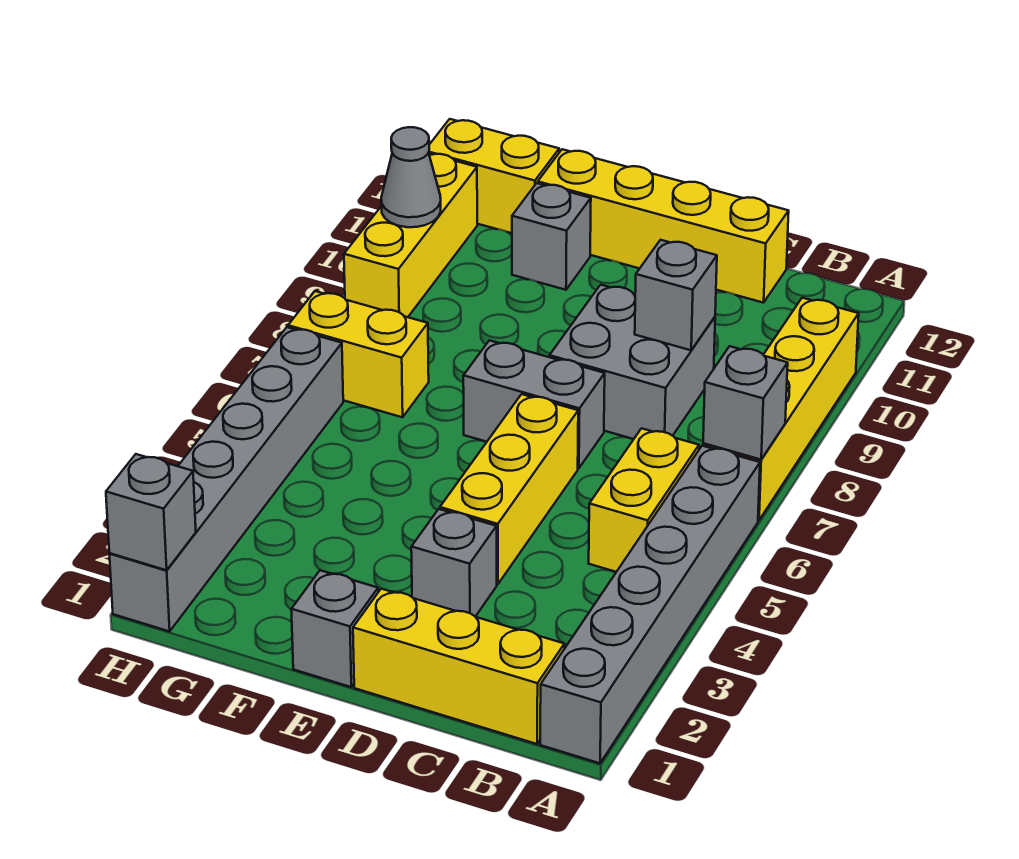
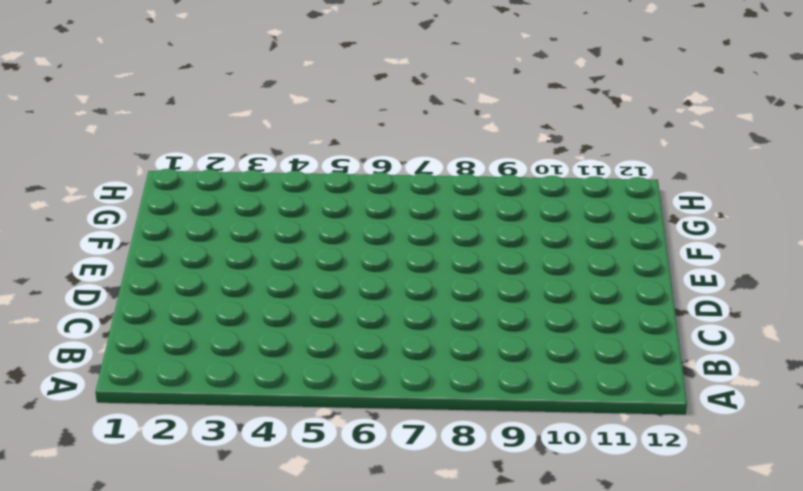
none -> grey brick A1:A6 level 1
none -> yellow brick A7:A10 level 1
none -> yellow brick B1:D1 level 1

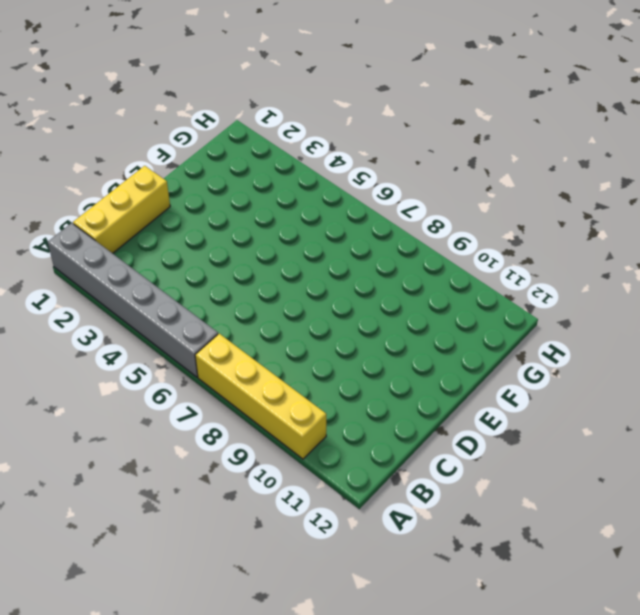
none -> yellow brick B5:B6 level 1
none -> grey brick C8:D9 level 1
none -> yellow brick C12:F12 level 1

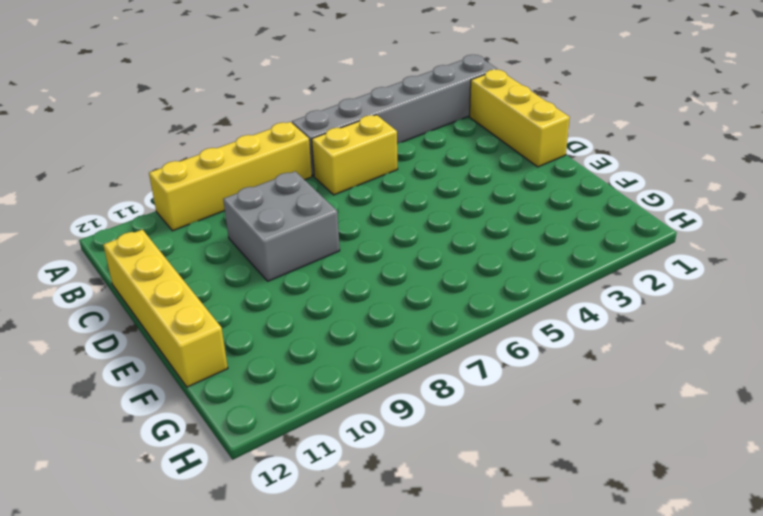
none -> grey brick D3 level 1
none -> yellow brick D4:D6 level 1
none -> grey brick D7:E7 level 1

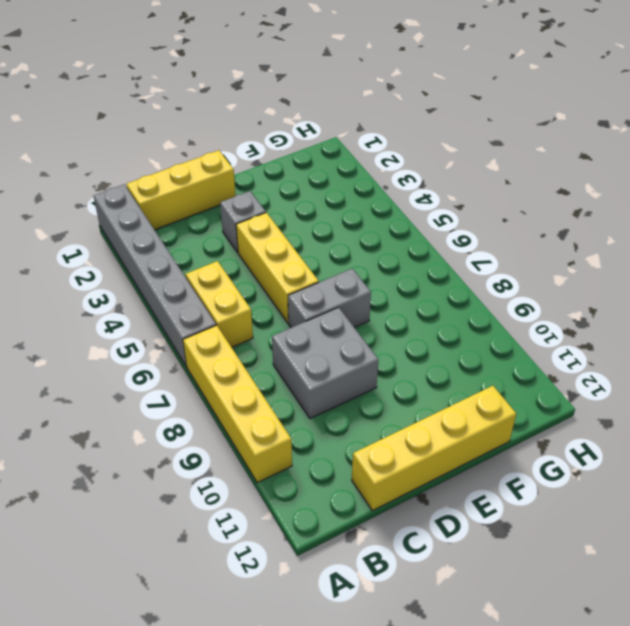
none -> grey brick E1 level 1
none -> grey brick F11 level 1
none -> yellow brick G7:H7 level 1

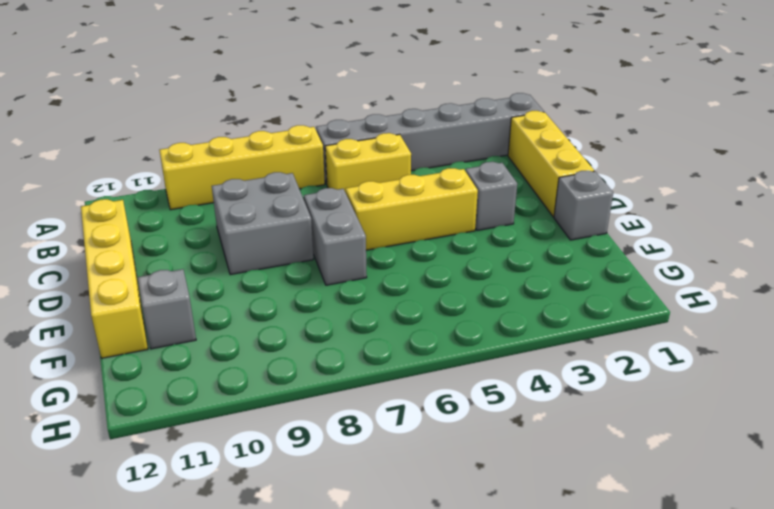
none -> yellow brick G7:H7 level 1
none -> yellow brick G12:H12 level 1
none -> grey brick H1:H6 level 1

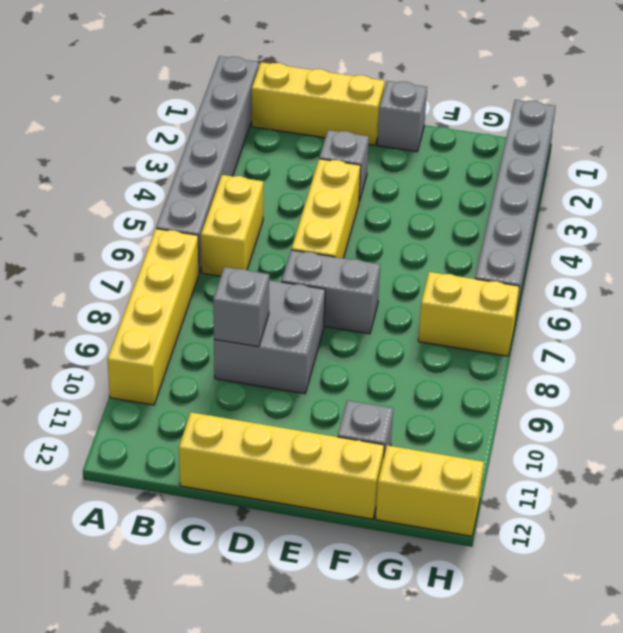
none -> yellow brick H9:H11 level 1
none -> grey brick A7 level 2
none -> grey brick H1 level 2

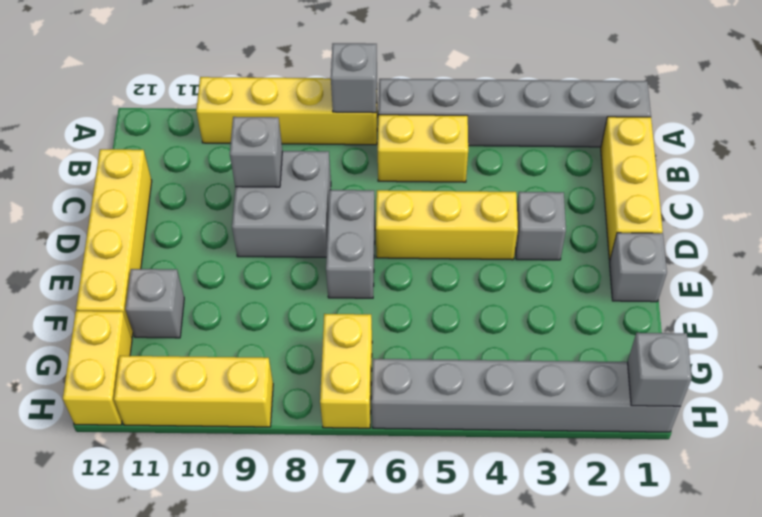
none -> grey cone H10 level 2

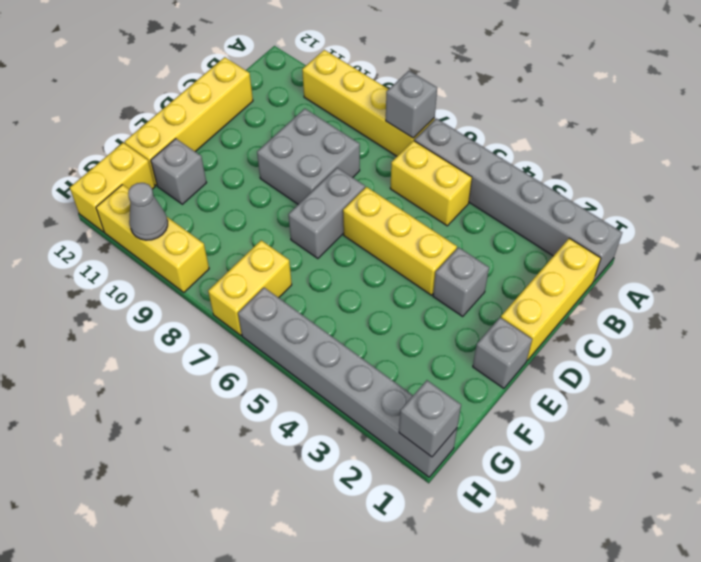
none -> grey brick C9 level 2

